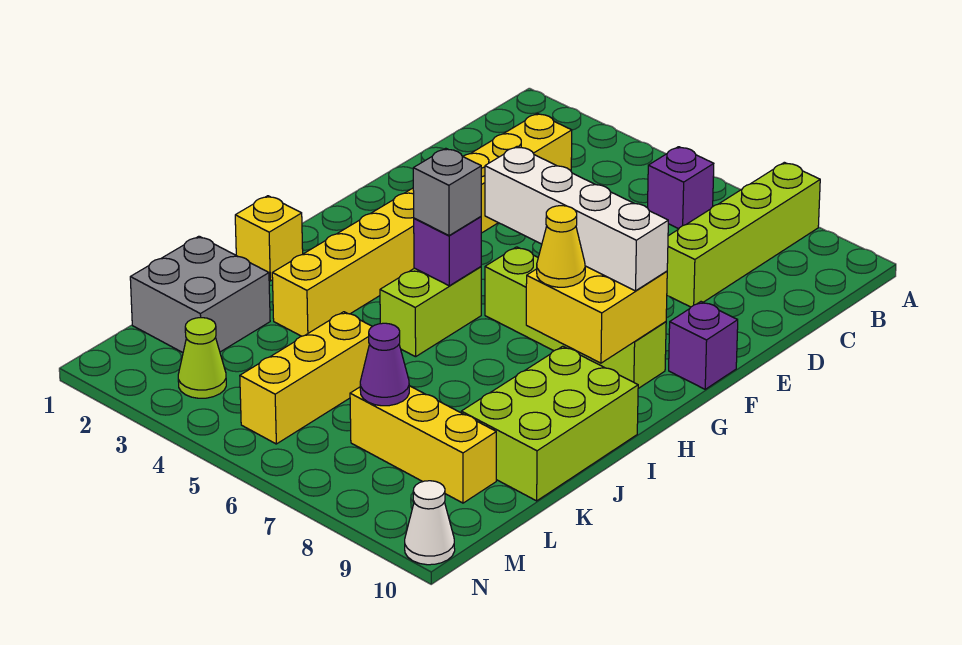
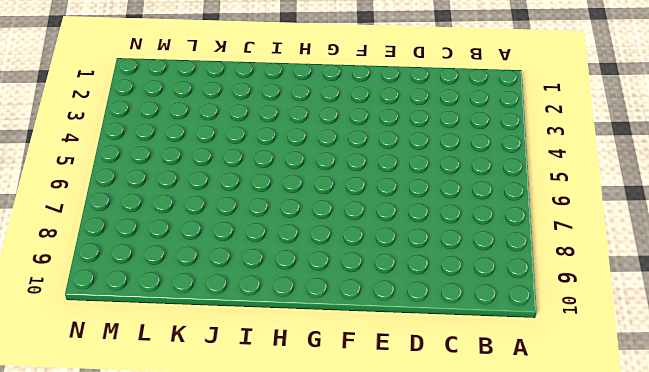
none -> lime brick A8:D8 level 1
none -> purple brick B6 level 1
none -> yellow brick C3:J3 level 1

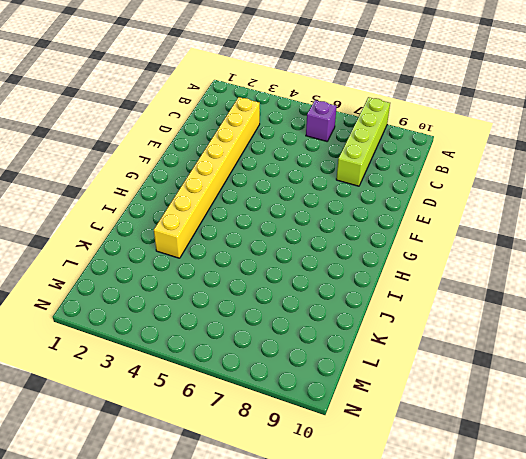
none -> purple brick F10 level 1
none -> lime brick G6:G9 level 1
none -> lime brick H5:I5 level 1

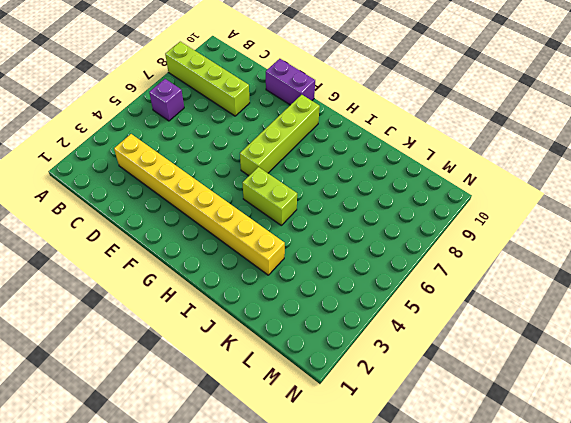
purple brick E10:F10 level 1 -> purple brick F10 level 1
none -> yellow brick I1 level 1
none -> lime brick I9:K10 level 1
none -> grey brick K1:L2 level 1

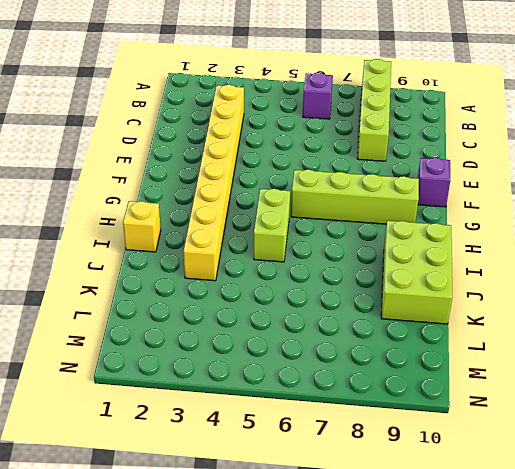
none -> grey brick K1:L2 level 1
none -> yellow brick K5:M5 level 1
none -> yellow brick L7:L9 level 1

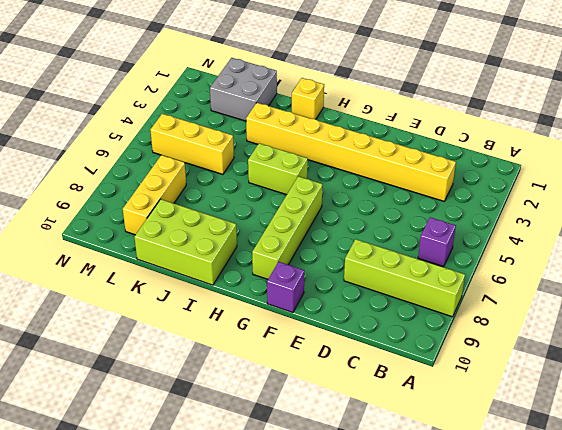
none -> lime cone M3 level 1
none -> white cone N10 level 1
none -> yellow brick G8:H9 level 2

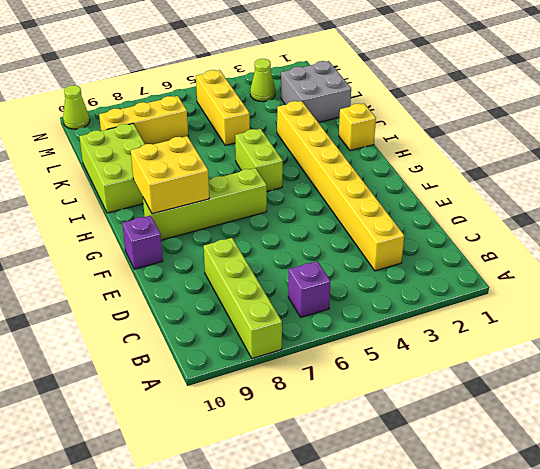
lime cone N10 level 1 -> white cone N10 level 1
none -> purple brick H5 level 2
none -> purple cone L7 level 2
none -> white brick G6:G9 level 3

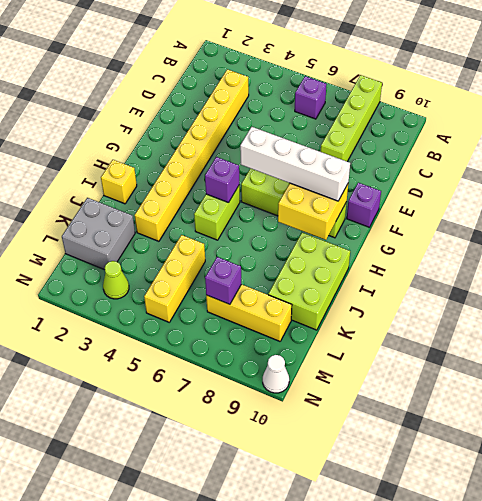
purple brick L7 level 2 -> purple cone L7 level 2
none -> grey brick H5 level 3
none -> yellow cone H8 level 3

